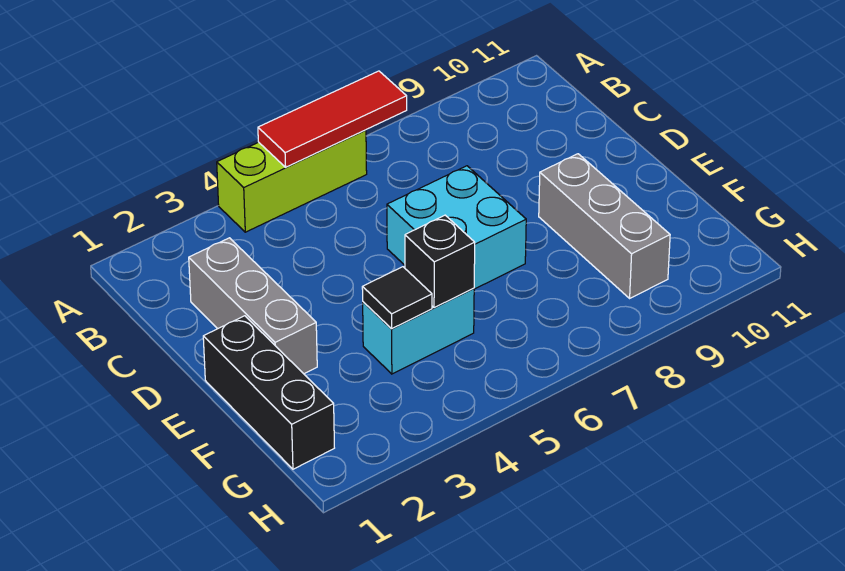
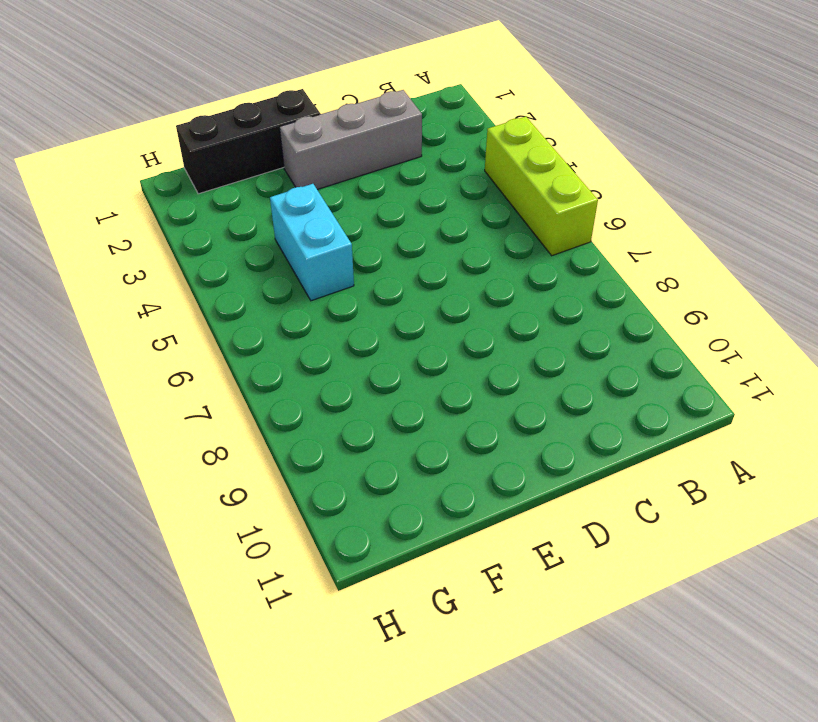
none -> cyan brick D6:E7 level 1
none -> grey brick E9:G9 level 1

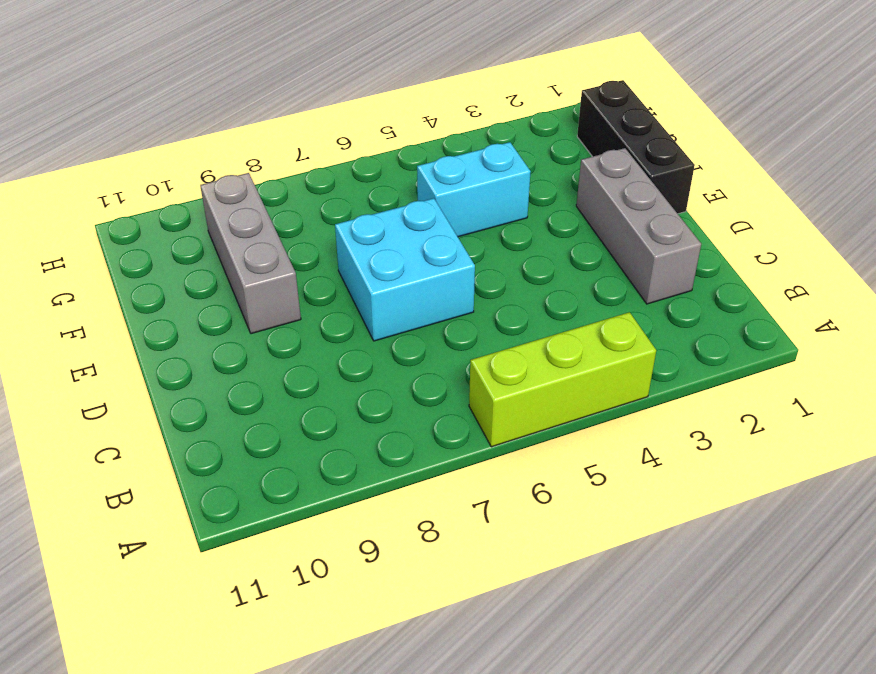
none -> red tile A5:A7 level 2
none -> black tile F4 level 2

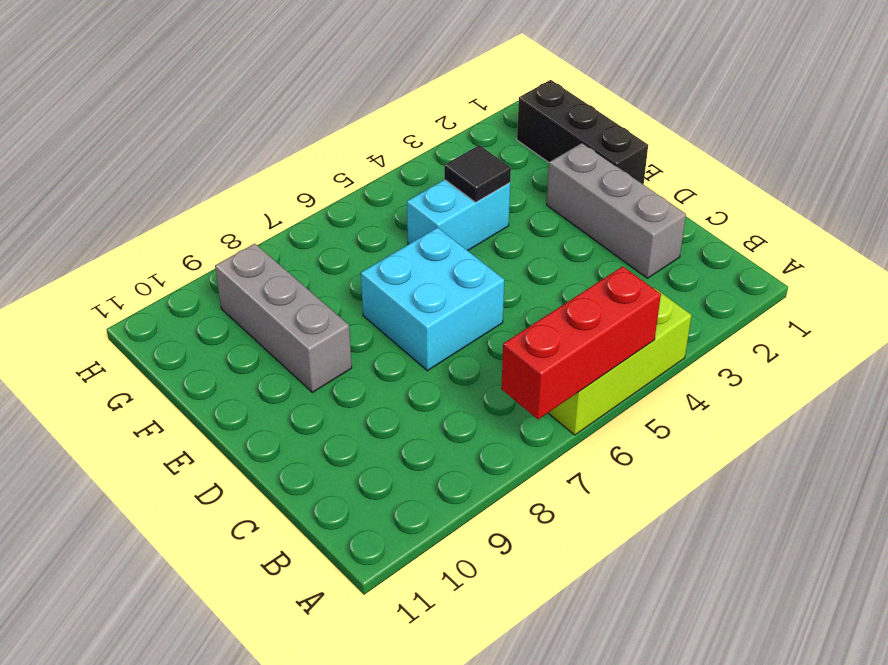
red brick A5:A7 level 2 -> red tile A5:A7 level 2
none -> black brick F5 level 2

